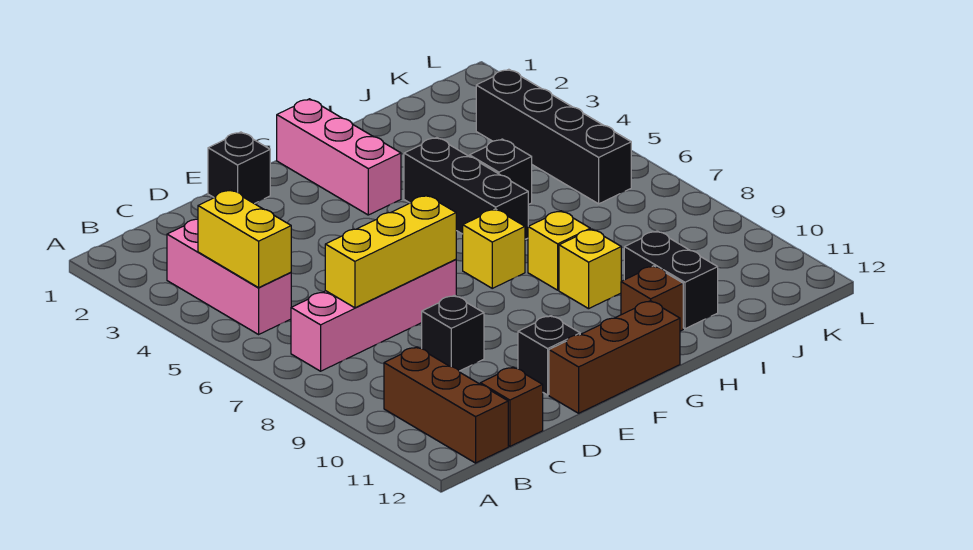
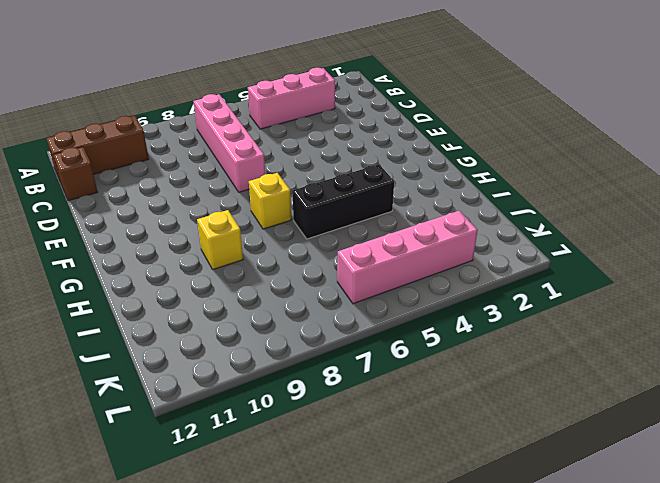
pink brick K3:K6 level 1 -> black brick K3:K6 level 1
none -> black brick D9 level 1
none -> black brick E1 level 1
none -> black brick E11 level 1

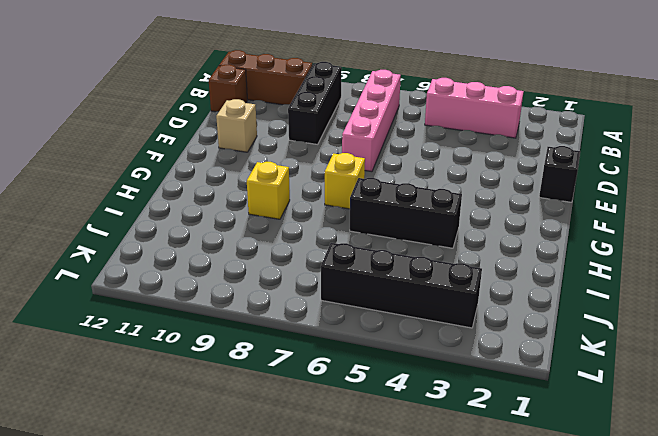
black brick B9:D9 level 1 -> black brick D9 level 1
tan brick E11 level 1 -> black brick E11 level 1
none -> brown brick E12:G12 level 1
none -> pink brick G1:G3 level 1
none -> yellow brick H8 level 1

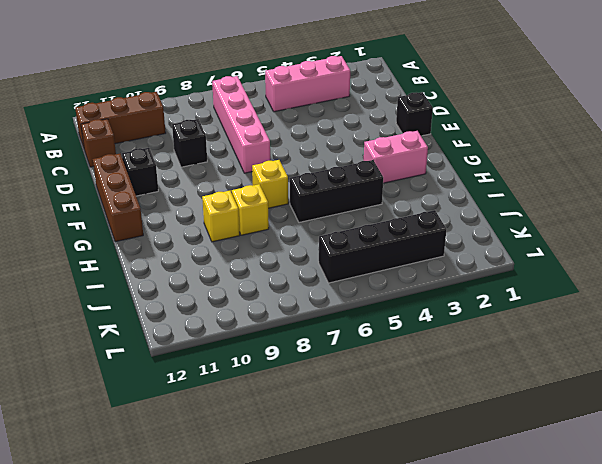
pink brick G2:G3 level 1 -> pink brick G1:G3 level 1
none -> brown brick H11 level 1
none -> black brick I5 level 1
none -> black brick I10:I11 level 1

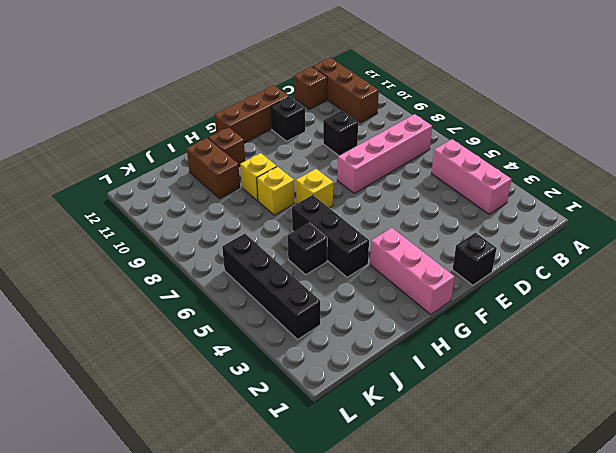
brown brick I10:I11 level 1 -> black brick I10:I11 level 1
none -> yellow brick B4:B5 level 2
none -> yellow brick C7:E7 level 2

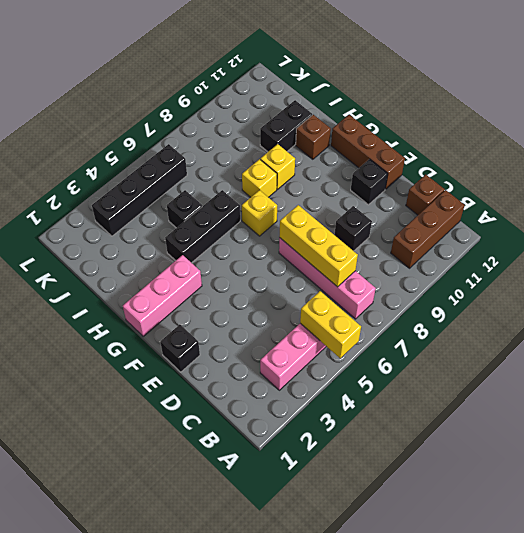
yellow brick A5:B5 level 2 -> yellow brick B4:B5 level 2

